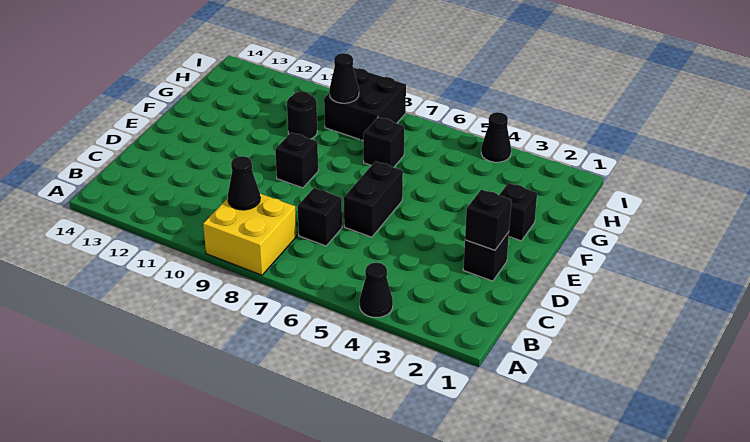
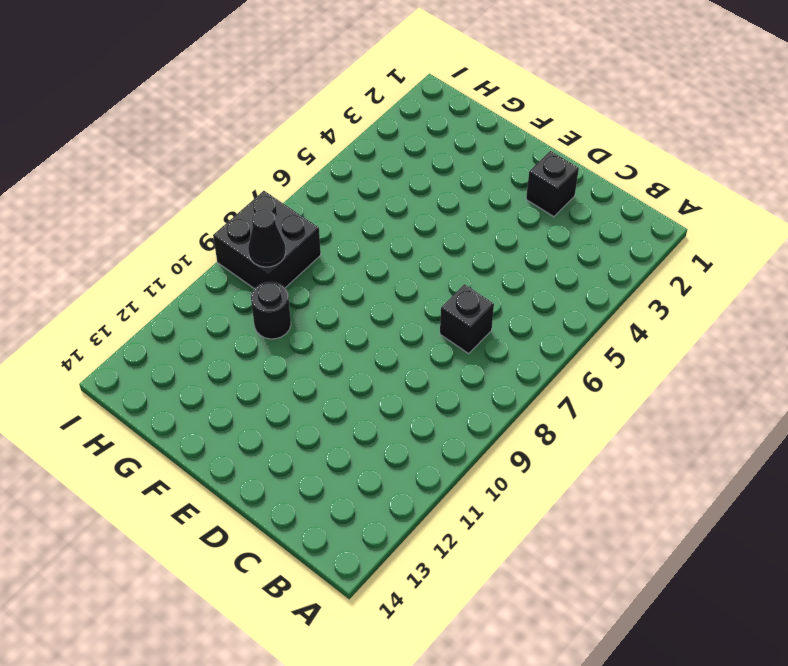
none -> black cone A4 level 1
none -> yellow brick A8:B9 level 1
none -> black brick D6:E6 level 1

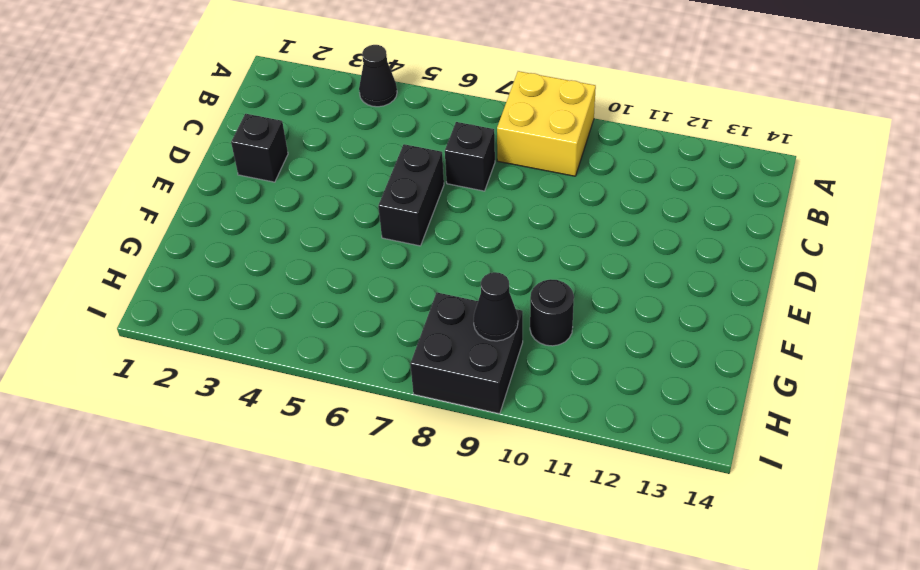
none -> black brick E9 level 1
none -> black brick F2 level 1
none -> black brick G7 level 1

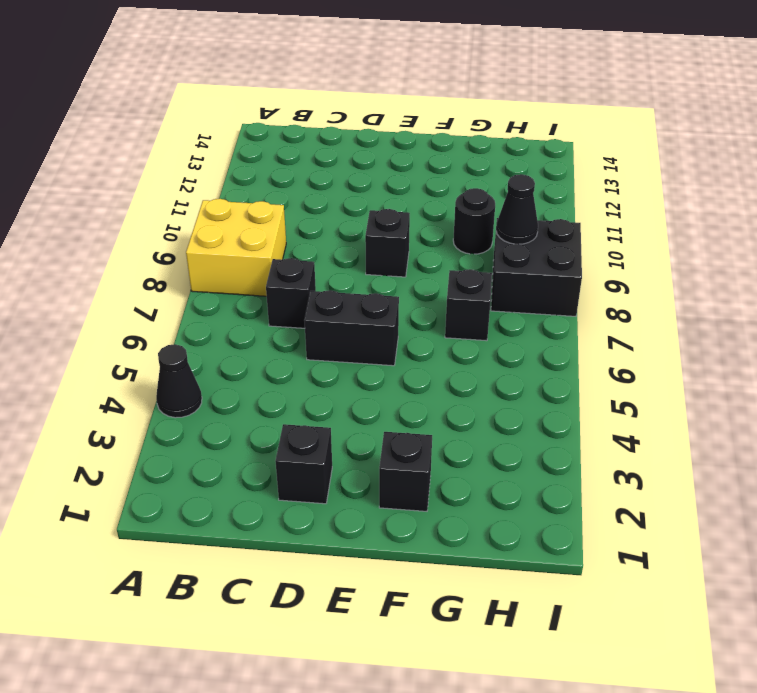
none -> black cone I4 level 1
none -> black cone B9 level 2
none -> black brick D2 level 2

